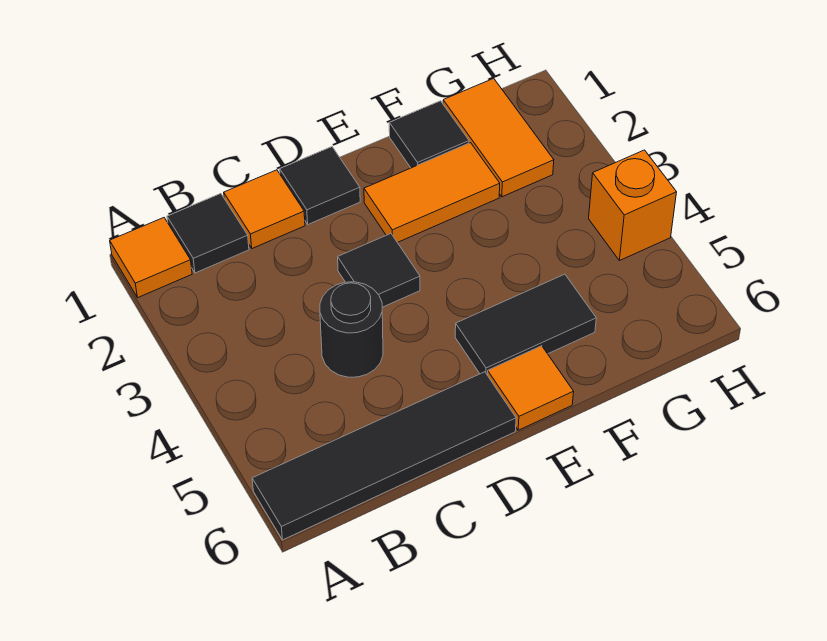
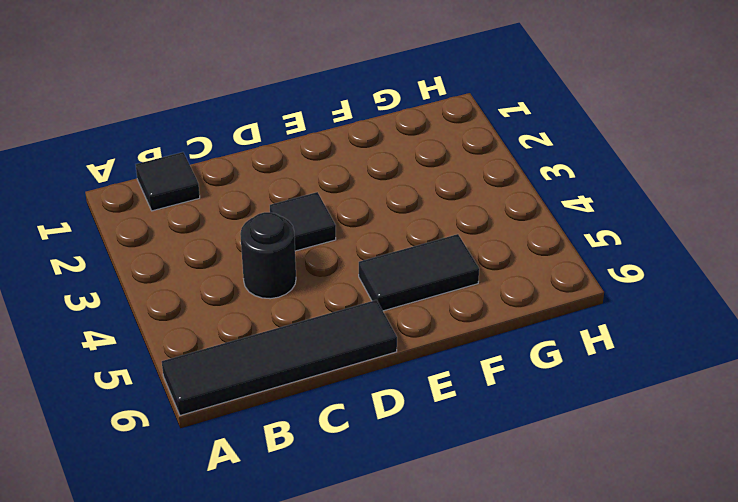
none -> orange tile A1 level 1
none -> orange tile C1 level 1
none -> black tile D1 level 1

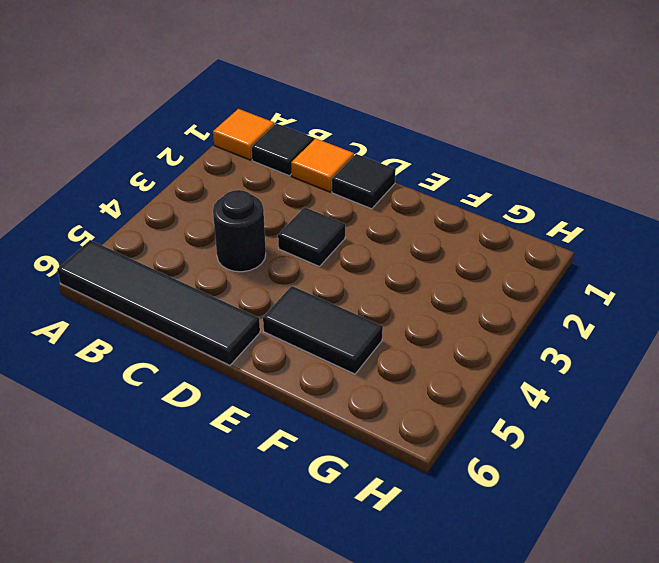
none -> orange tile E2:F2 level 1
none -> orange tile E6 level 1
none -> black tile F1 level 1

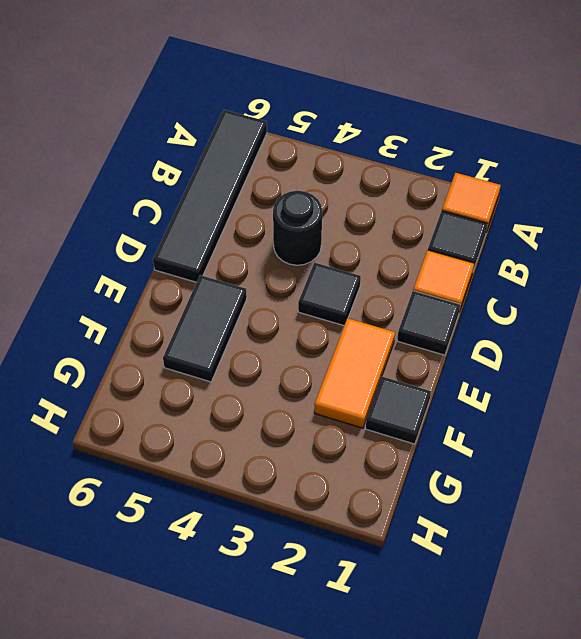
none -> orange tile E6 level 1
none -> orange tile G1:G2 level 1
none -> orange brick H4 level 1

